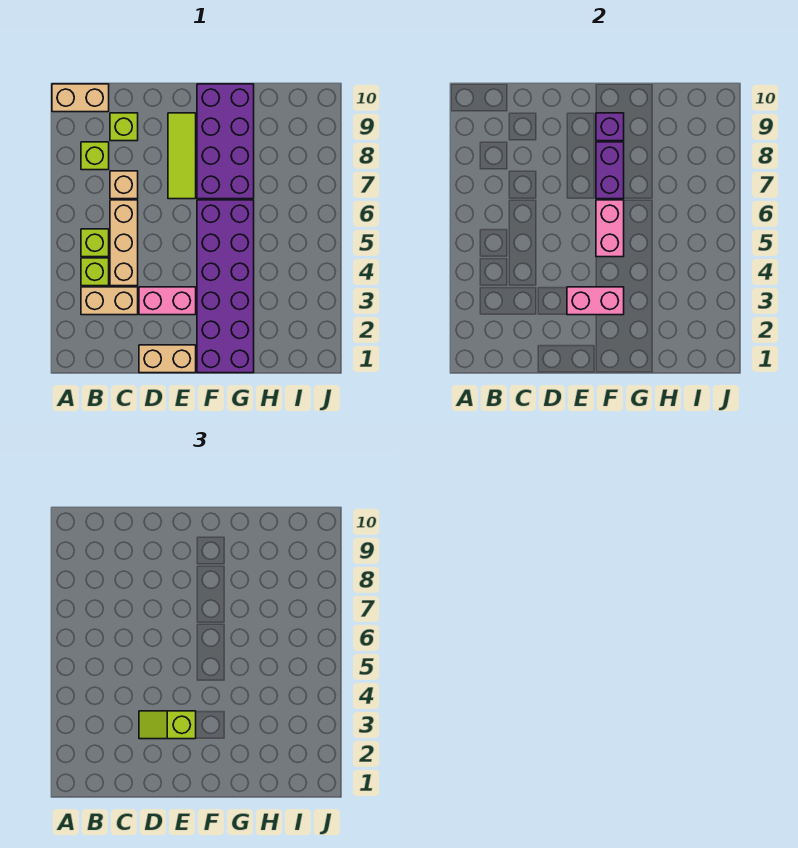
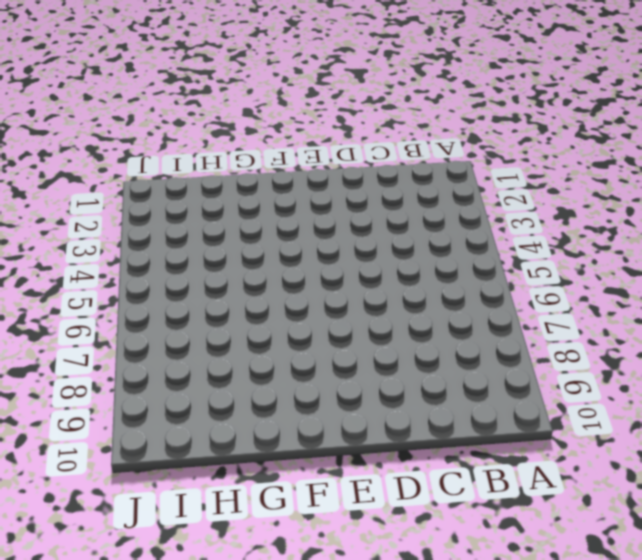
none -> tan brick A10:B10 level 1
none -> tan brick B3:C3 level 1
none -> lime brick B4 level 1

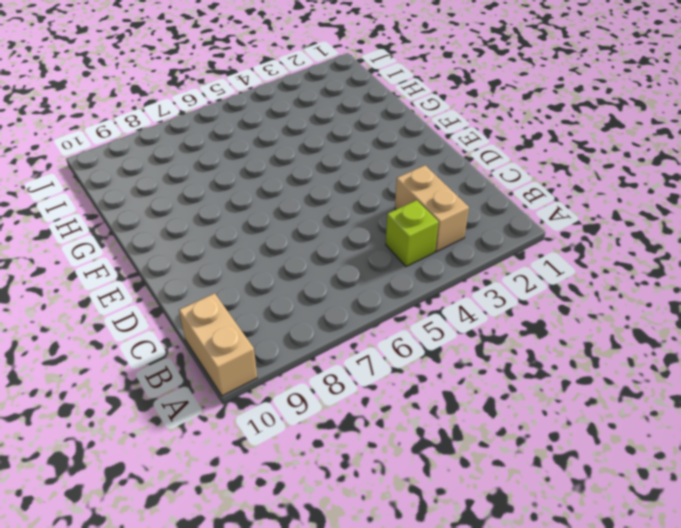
none -> lime brick B5 level 1
none -> lime brick B8 level 1
none -> tan brick C4:C6 level 1

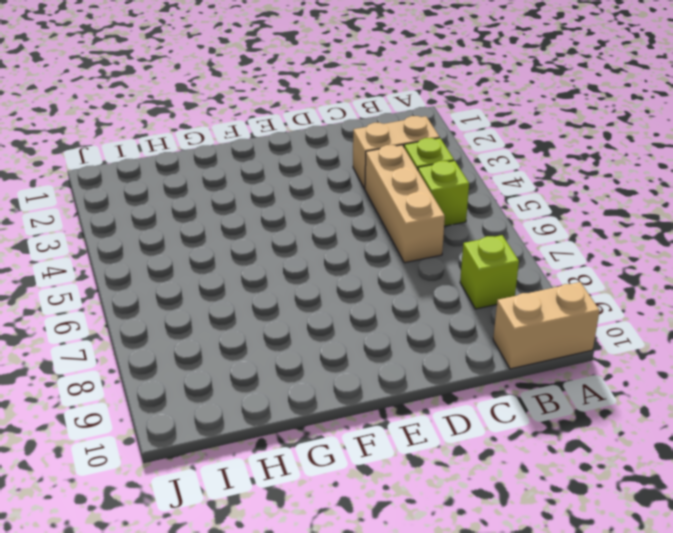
none -> tan brick C7 level 1
none -> lime brick C9 level 1
none -> tan brick D1:E1 level 1

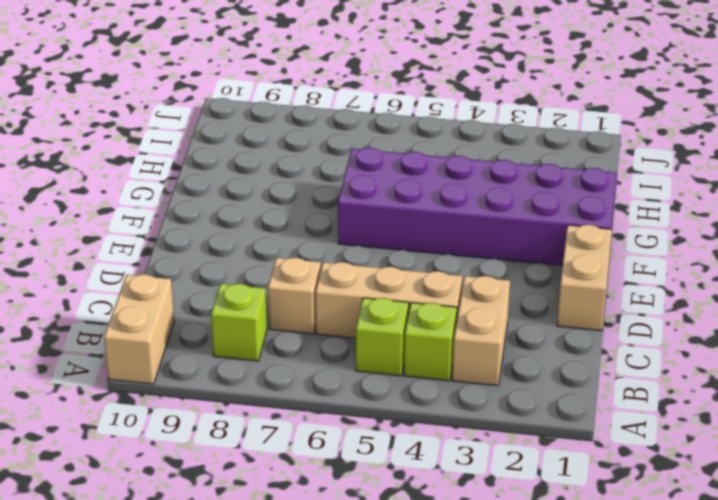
none -> lime brick C9 level 1
none -> pink brick D3:E3 level 1
none -> lime tile E7:E9 level 1

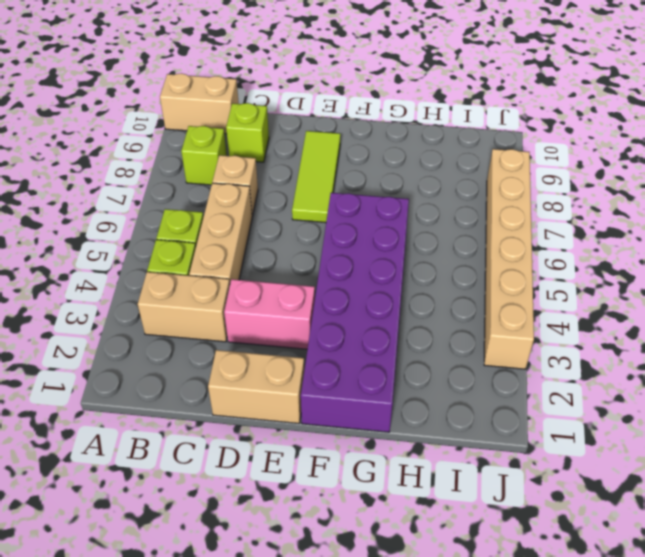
tan brick J3:J8 level 1 -> none
none -> purple brick F7:G10 level 1
none -> pink brick E3:F3 level 2
none -> pink brick F5:F6 level 2

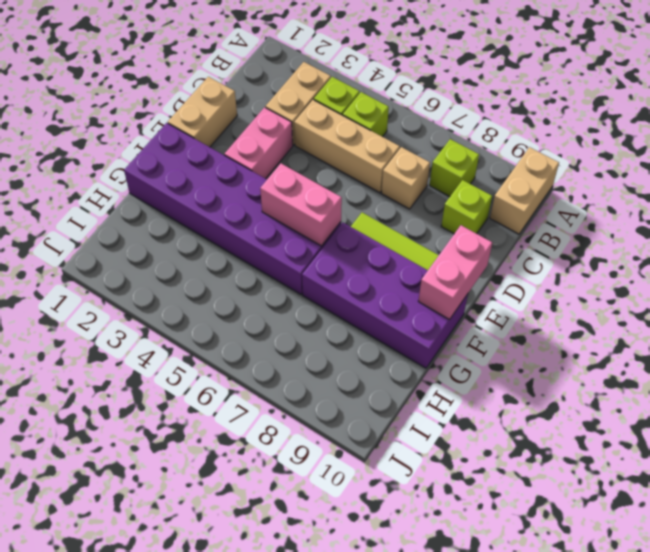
pink brick E10:F10 level 2 -> pink brick E3:F3 level 2
none -> purple brick F7:F8 level 2
none -> purple brick F9 level 2
none -> lime slope D3:E3 level 3 top E

